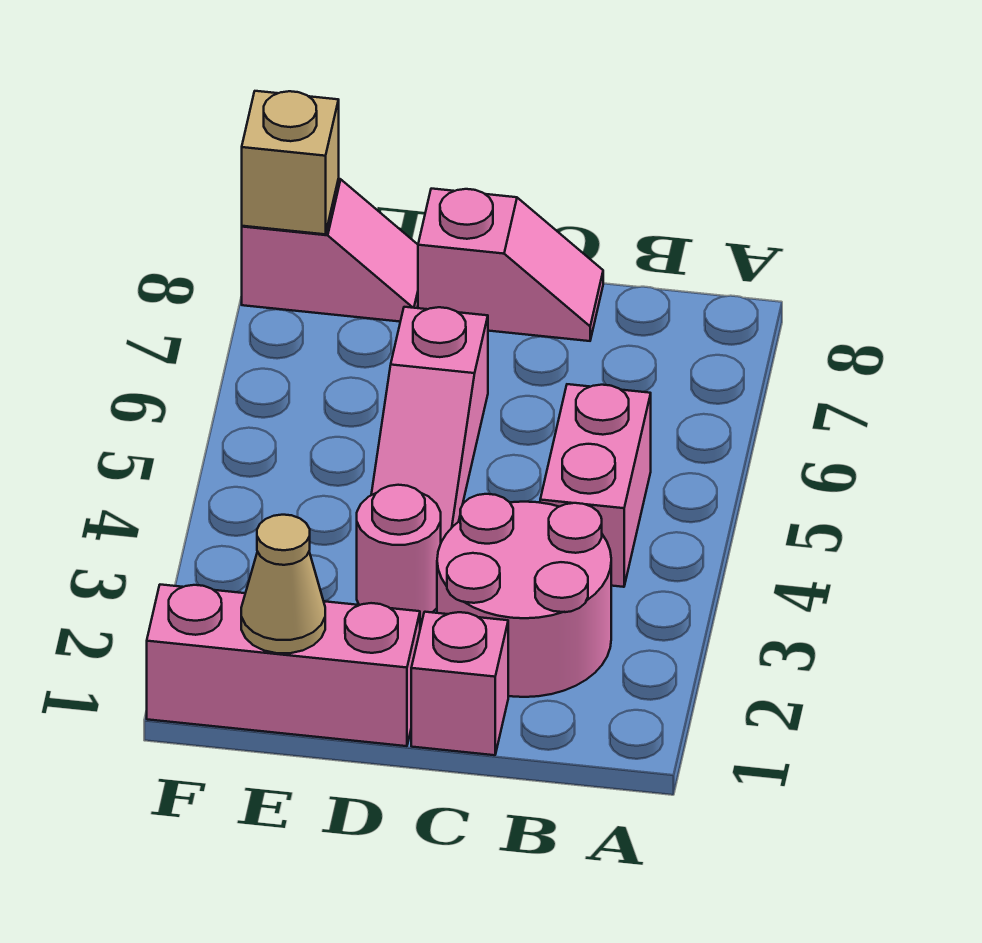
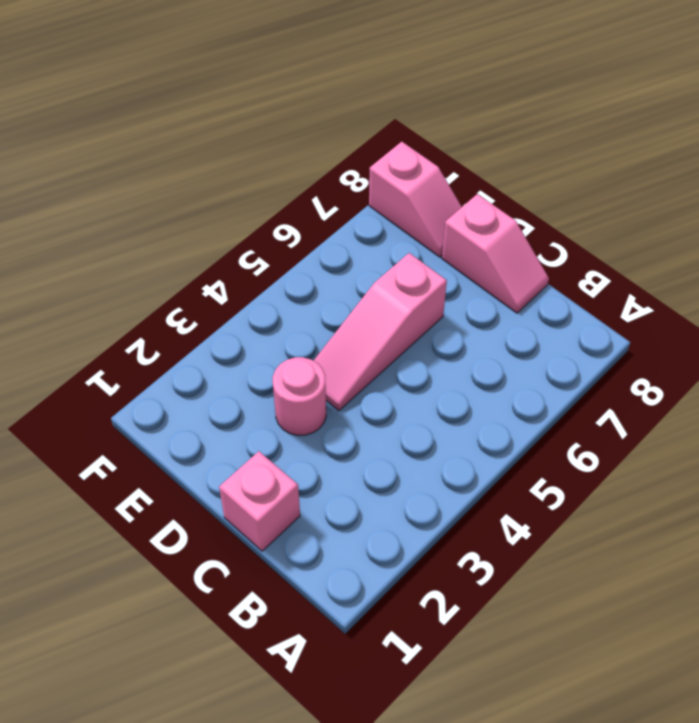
none -> pink round brick B2:C3 level 1
none -> pink brick B4:B5 level 1

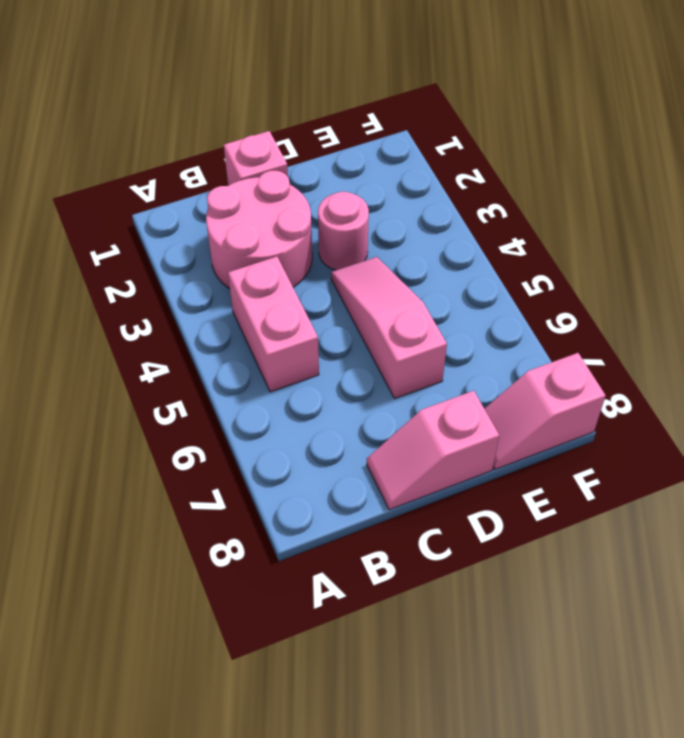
none -> pink brick D1:F1 level 1
none -> tan cone E1 level 2

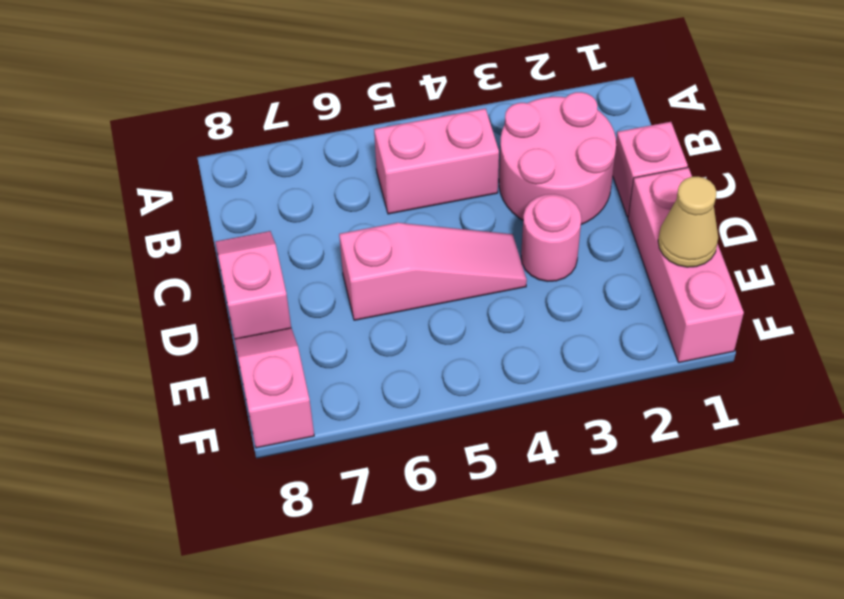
none -> tan brick F8 level 2

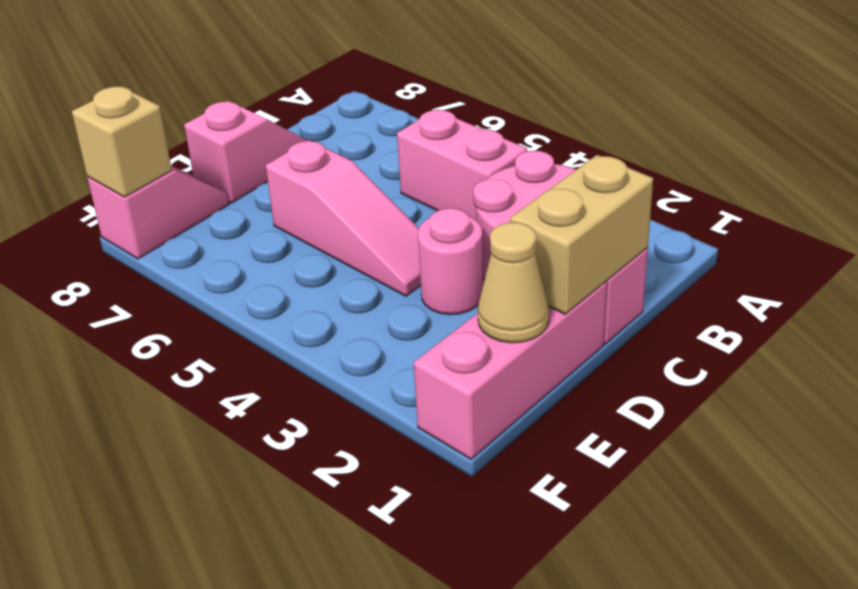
tan brick C1:D1 level 2 -> none

